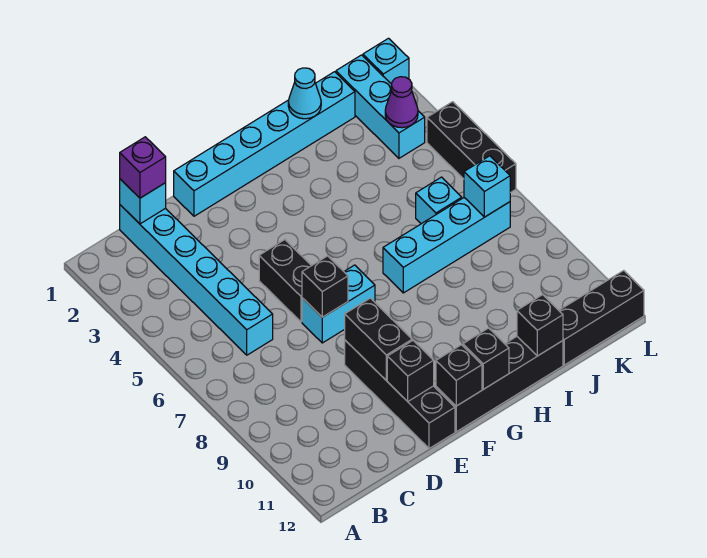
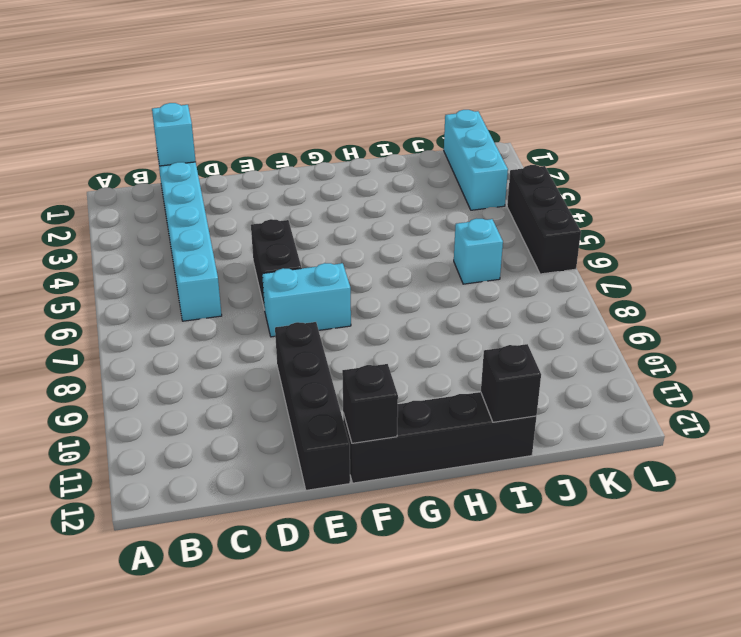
none -> cyan brick E1:J1 level 1
none -> cyan brick H7:K7 level 1
none -> black brick J12:L12 level 1

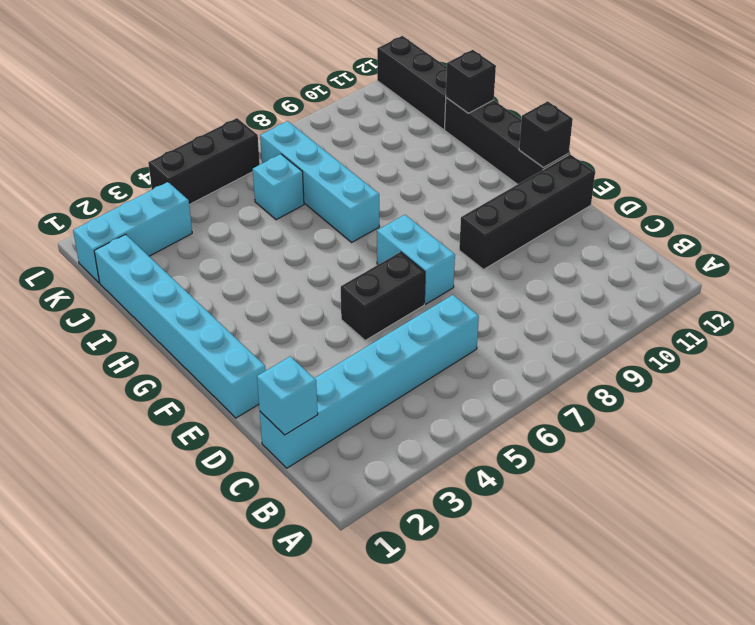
none -> cyan brick L1 level 1
none -> black brick E7 level 2
none -> black brick E9:E10 level 2

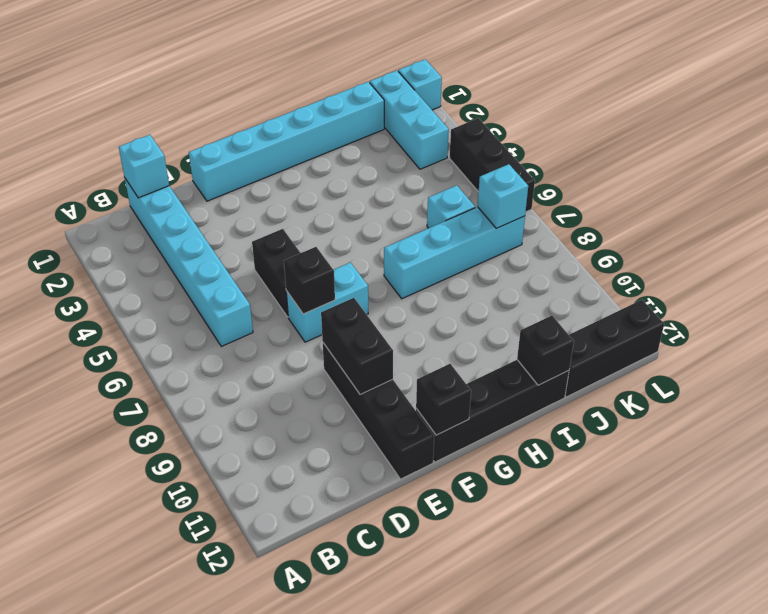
none -> black brick E11 level 2
none -> black brick G12 level 2
none -> cyan cone I1 level 2

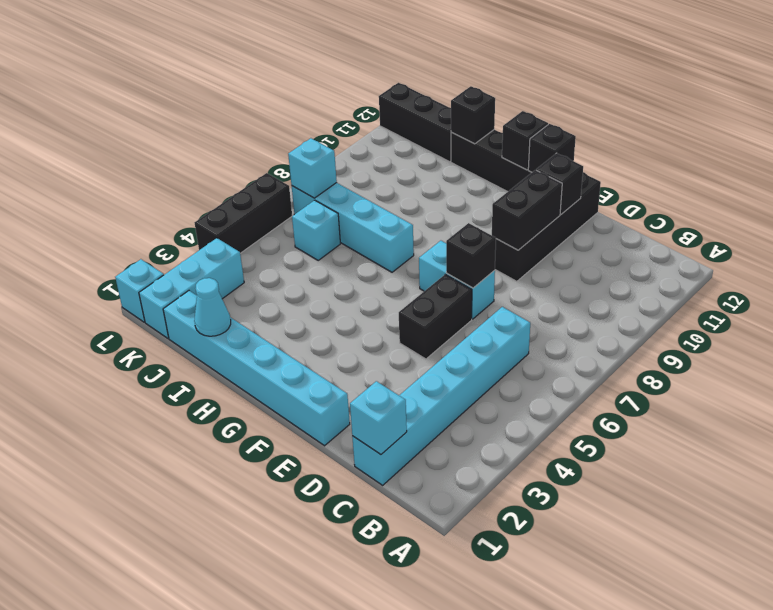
none -> purple cone K3 level 2
none -> purple brick C1 level 3

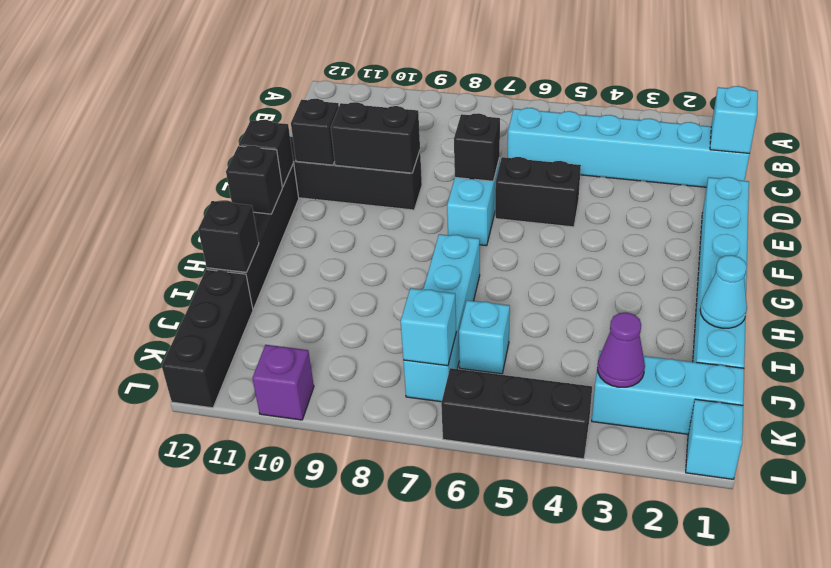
purple brick L10 level 1 -> purple brick C1 level 3

